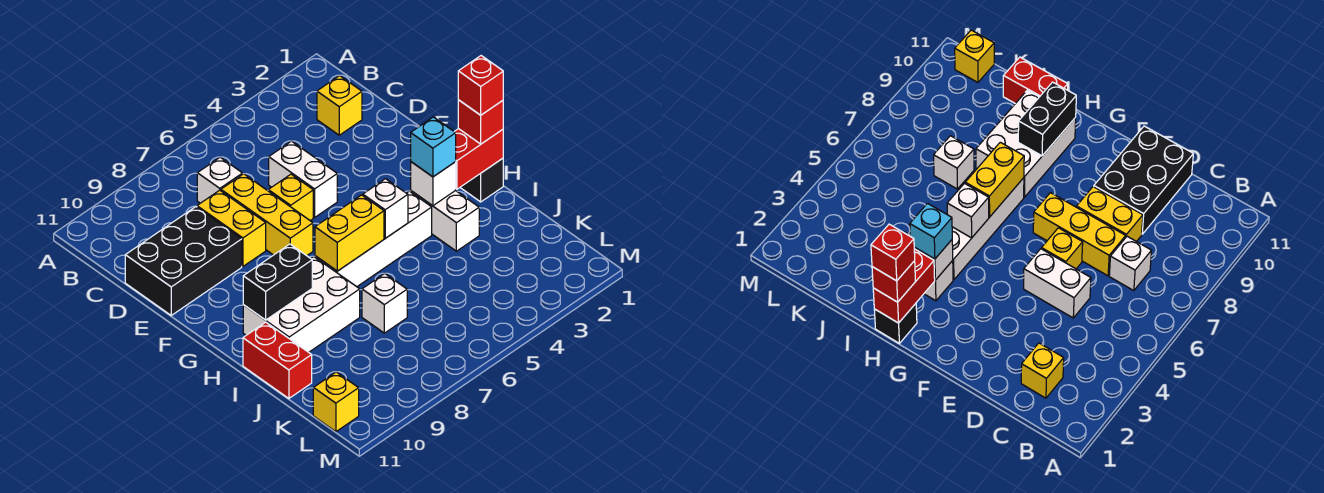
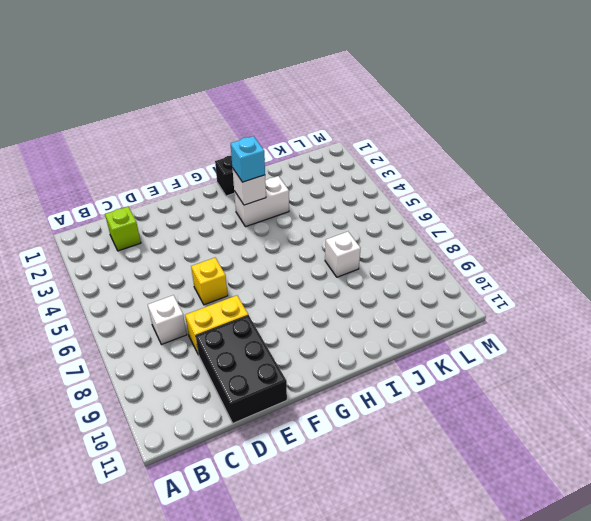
lime brick C2 level 1 -> yellow brick C2 level 1
none -> white brick D5:E5 level 1
none -> yellow brick D7:F7 level 1
none -> white brick H4:H7 level 1

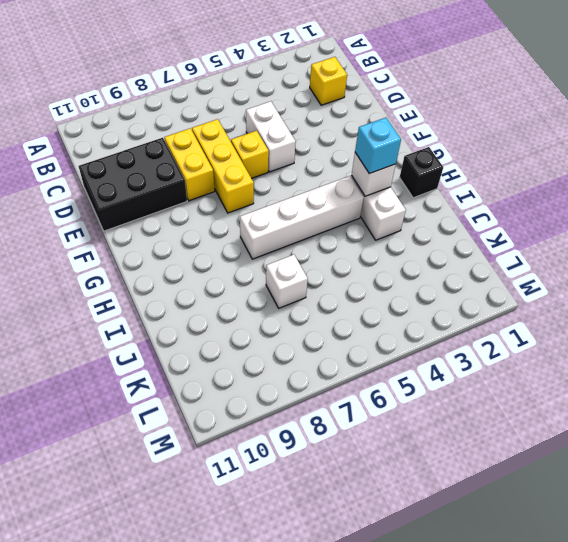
none -> white brick C7 level 1
none -> white brick H8:I10 level 1
none -> red brick I11:J11 level 1

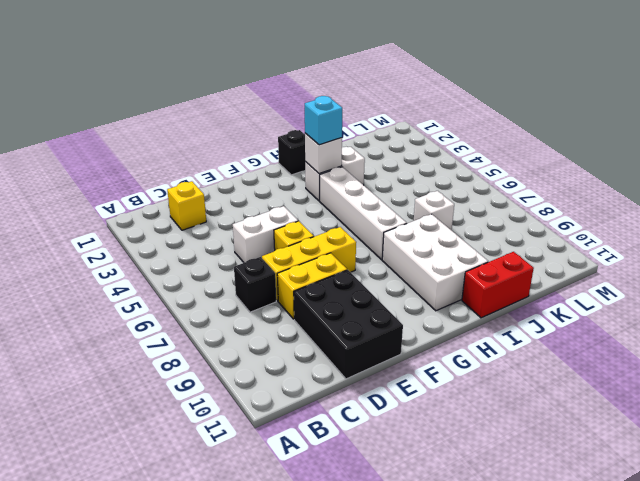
black brick C7 level 1 -> white brick C7 level 1
none -> yellow brick L11 level 1
none -> red brick H1:H2 level 2
none -> white brick H5 level 2

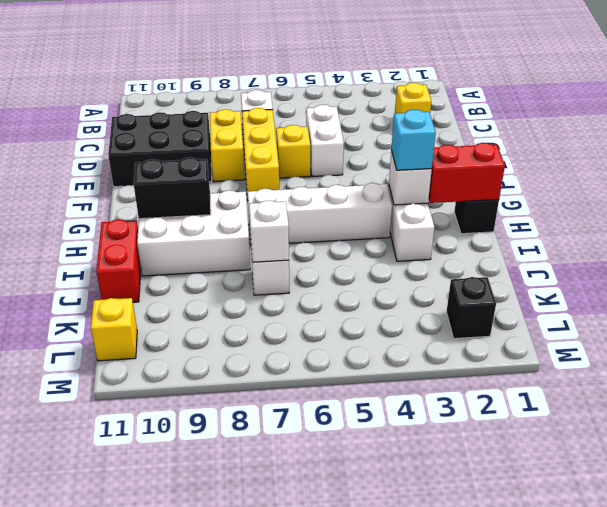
white brick J7 level 2 -> white brick H5 level 2
black brick L2 level 1 -> none
none -> yellow brick H6:H7 level 2
none -> red brick H1 level 3
none -> red brick H1 level 4

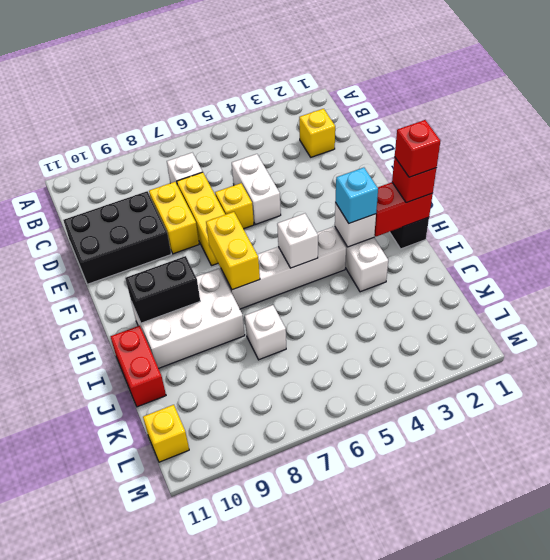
yellow brick G7:H7 level 2 -> yellow brick H6:H7 level 2

